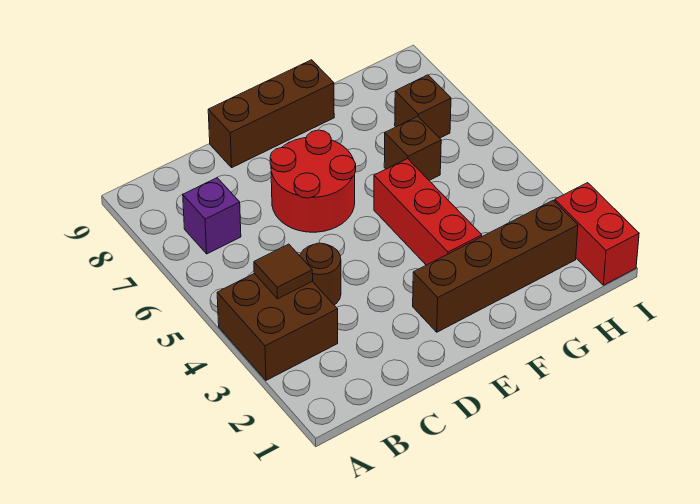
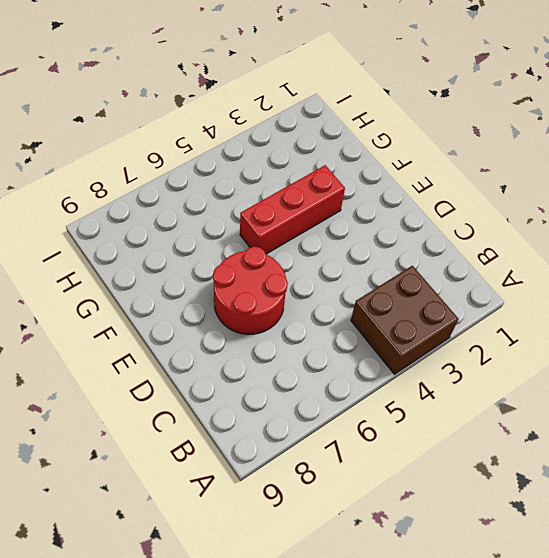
none -> purple brick B7 level 1
none -> brown round brick C4 level 1

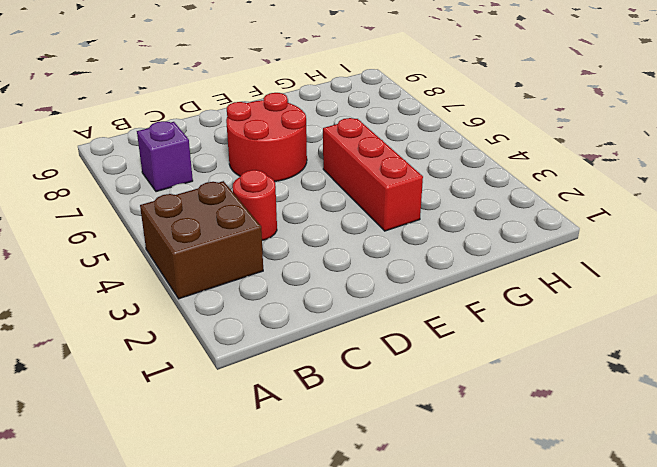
red round brick C4 level 1 -> brown round brick C4 level 1
none -> brown brick D9:F9 level 1
none -> brown brick E2:H2 level 1

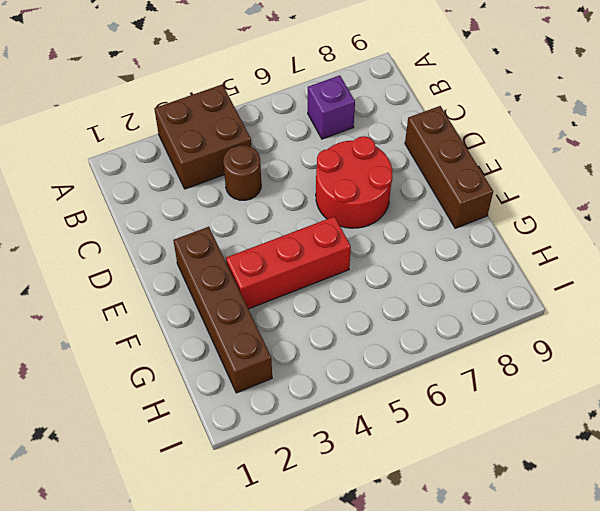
none -> brown brick G6 level 1
none -> brown brick H7 level 1

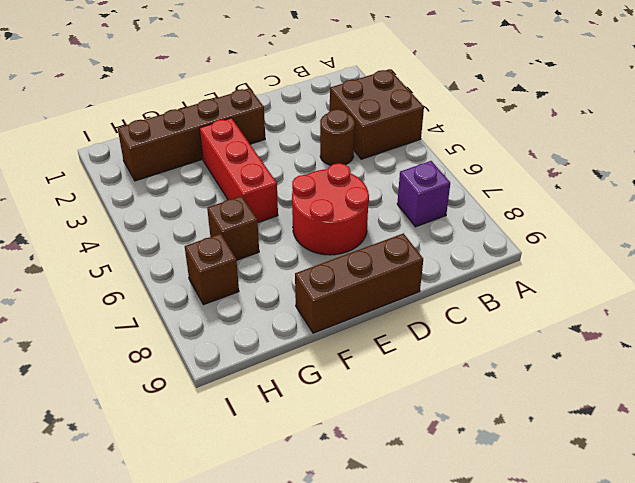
none -> red brick I1:I2 level 1
none -> brown tile B4 level 2

